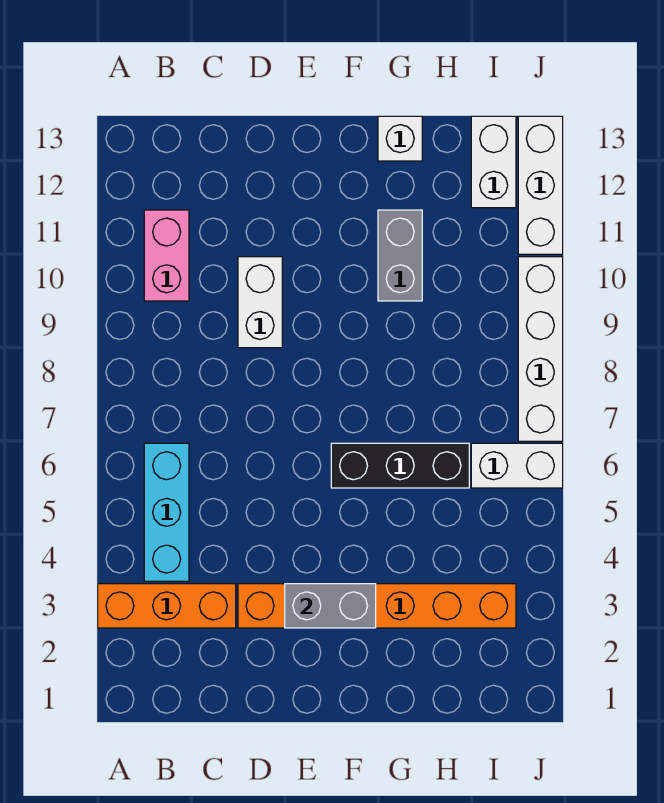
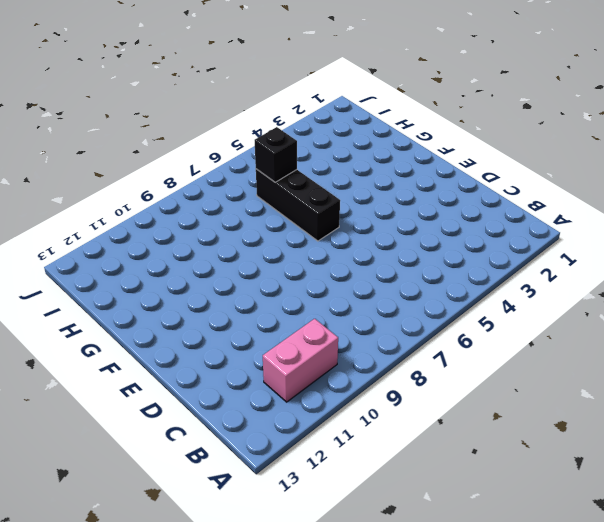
black brick H6 level 2 -> none
none -> orange brick A3:C3 level 1
none -> cyan brick B4:B6 level 1
none -> orange brick D3:I3 level 1

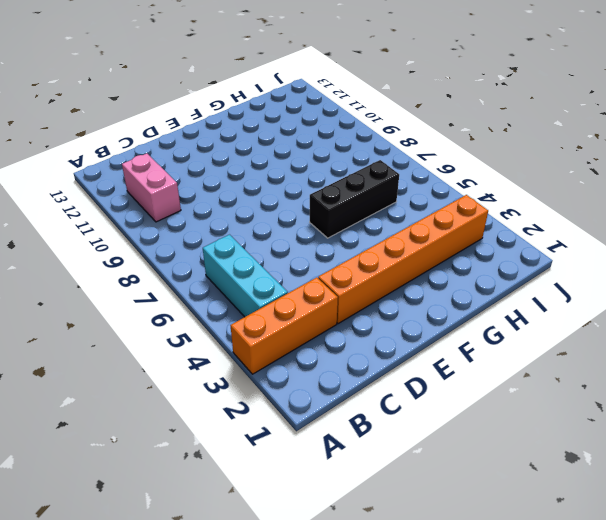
none -> white brick D9:D10 level 1
none -> grey brick G10:G11 level 1
none -> white brick G13 level 1

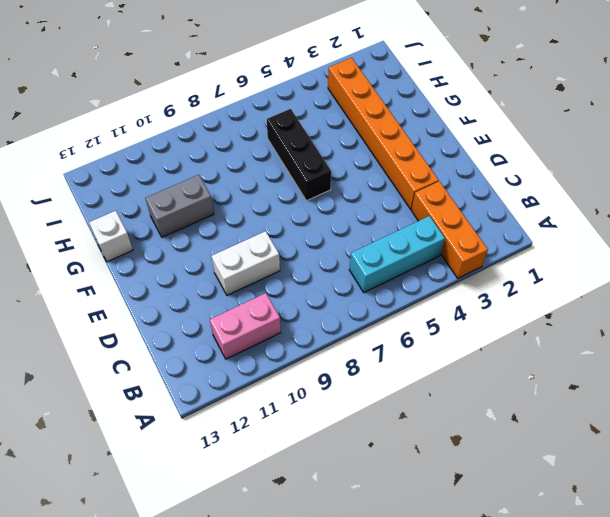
none -> white brick I6:J6 level 1
none -> white brick I12:I13 level 1
none -> white brick J7:J10 level 1

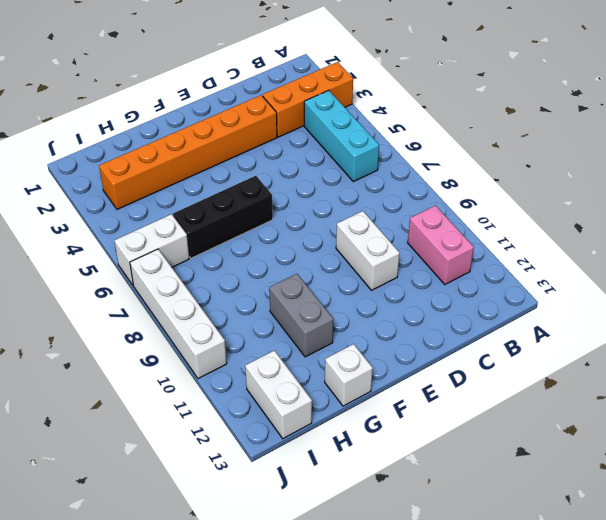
none -> white brick J11:J13 level 1
none -> grey brick E3:F3 level 2

